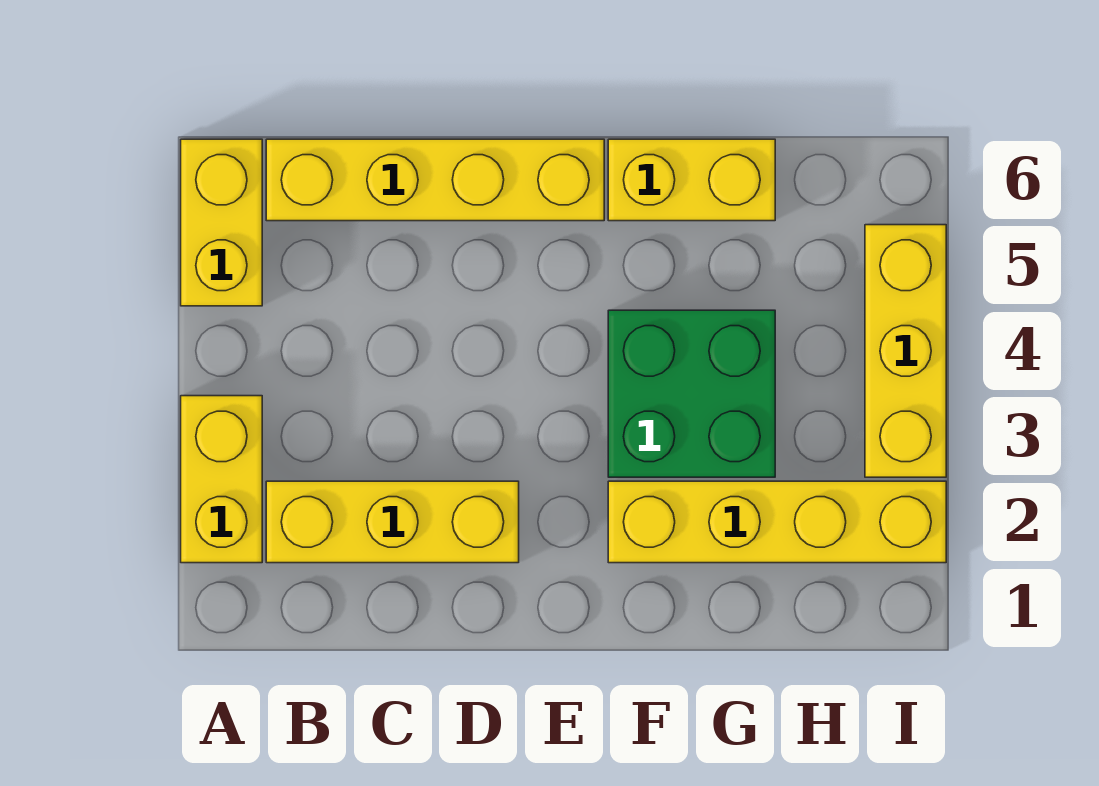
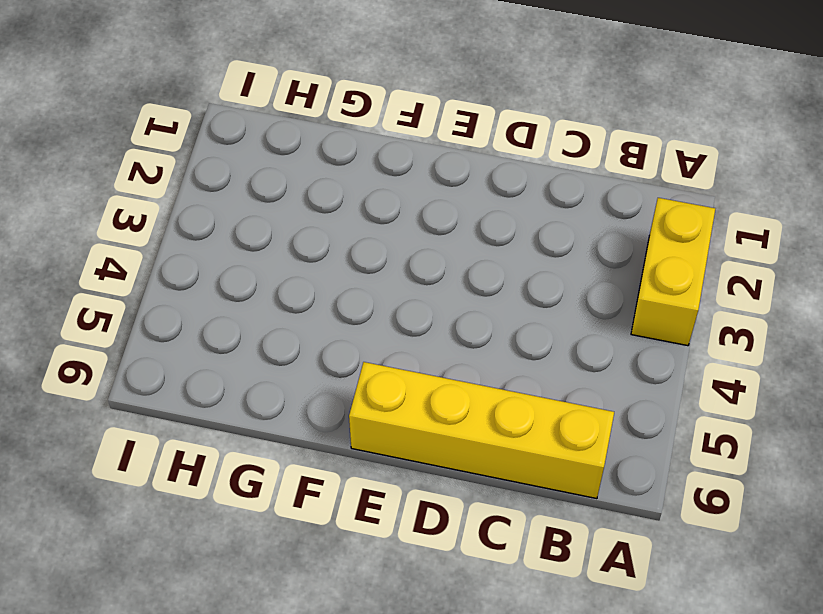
none -> yellow brick A5:A6 level 1
none -> yellow brick B2:D2 level 1

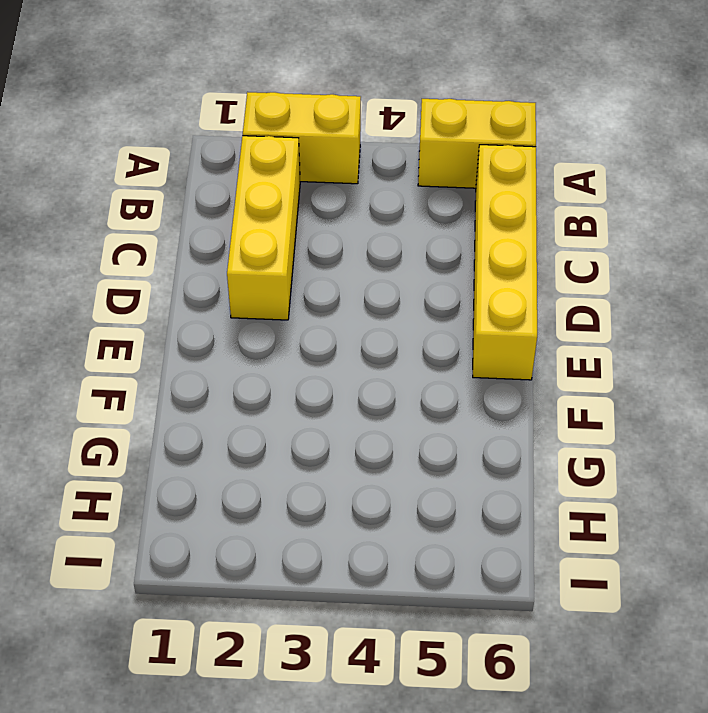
none -> yellow brick F2:I2 level 1
none -> green brick F3:G4 level 1

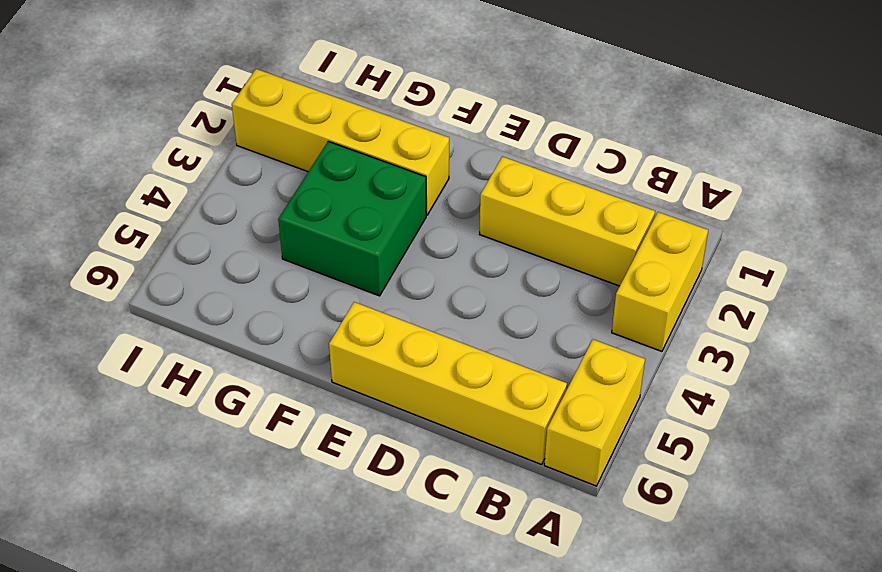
none -> yellow brick F6:G6 level 1
none -> yellow brick I3:I5 level 1

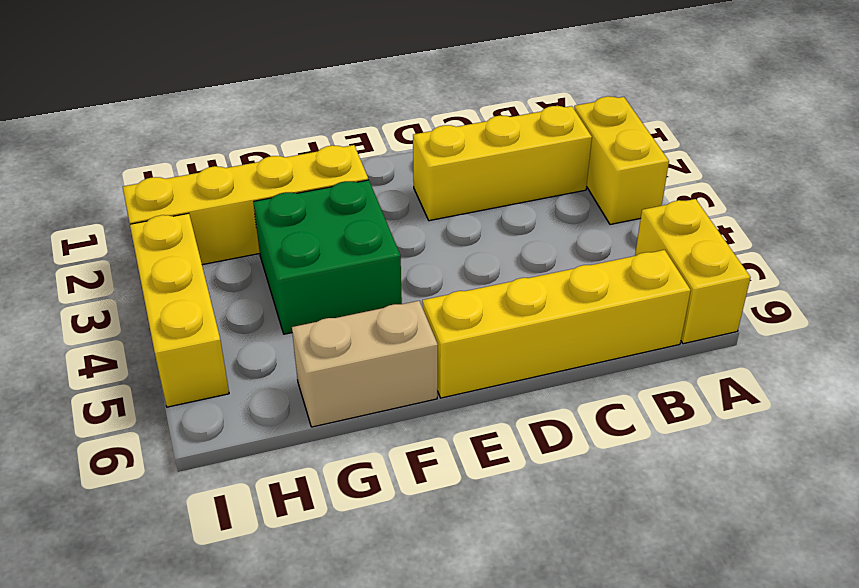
tan brick F6:G6 level 1 -> yellow brick F6:G6 level 1

